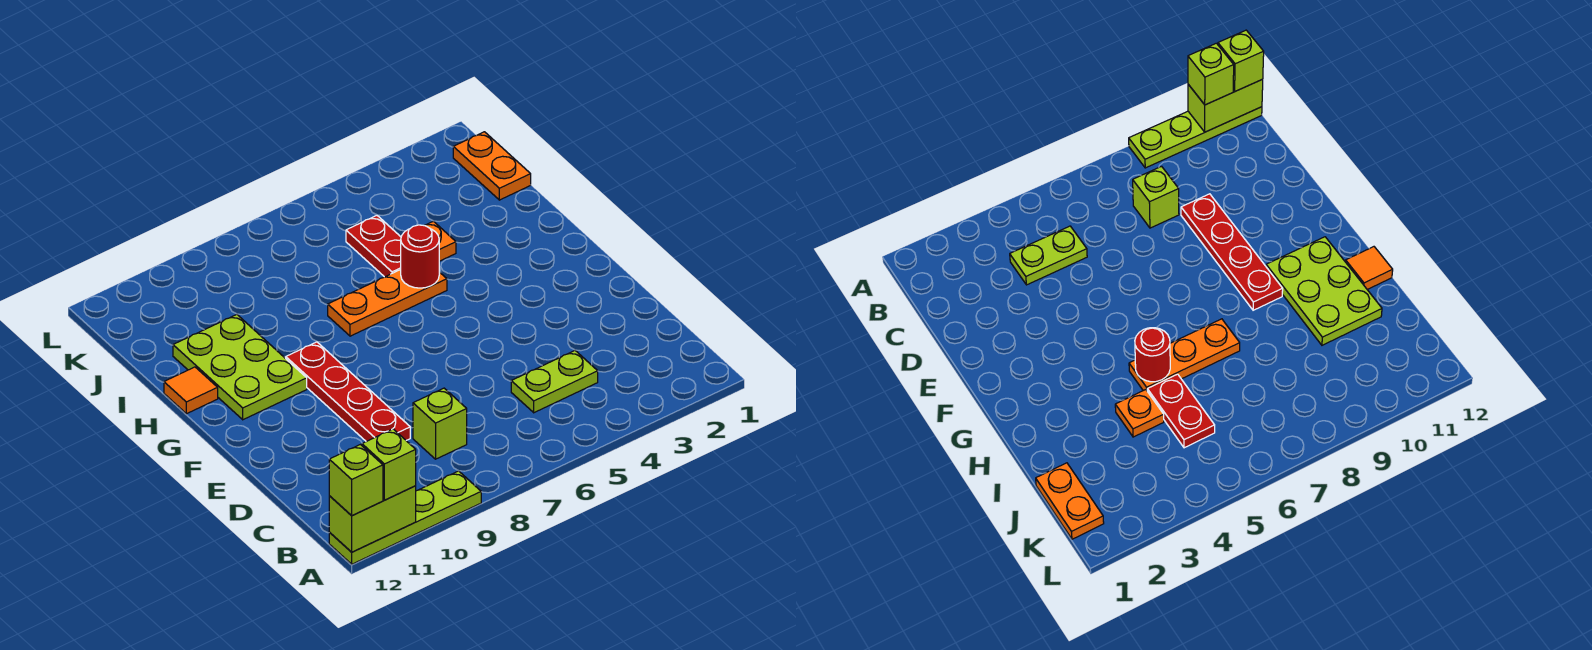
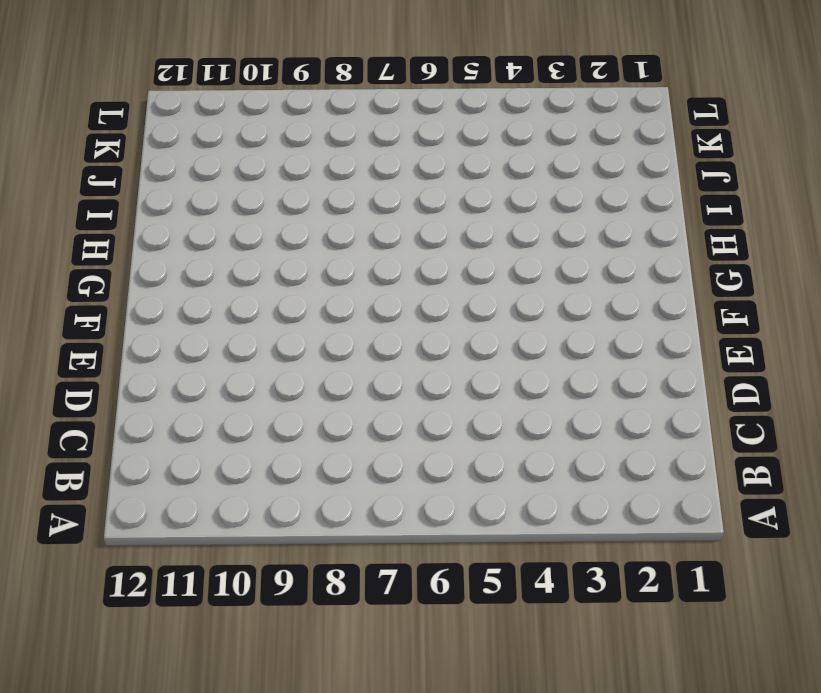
none -> lime plate A9:A12 level 1
none -> lime plate C4:C5 level 1
none -> lime brick C8 level 1

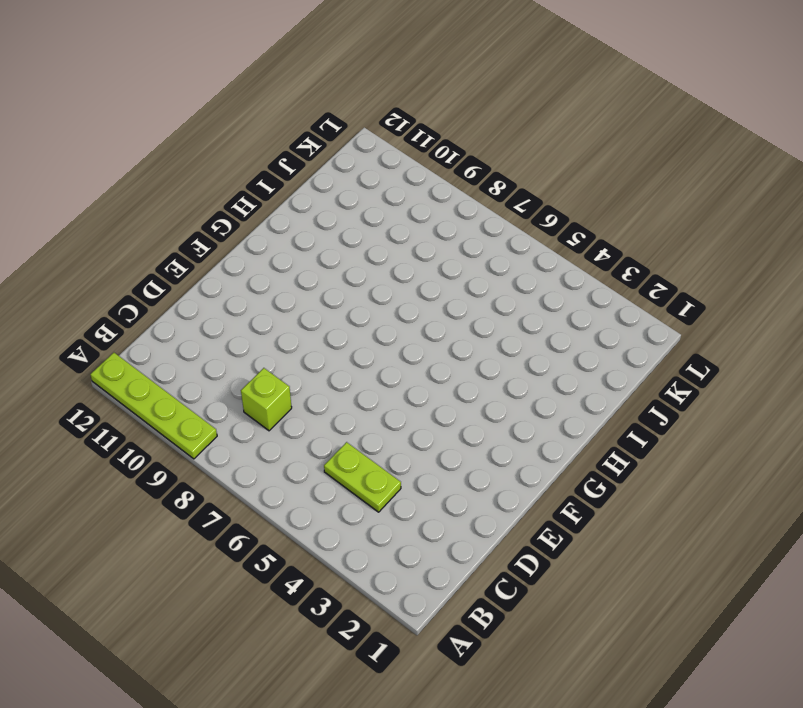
none -> red plate D9:G9 level 1
none -> lime plate G10:I11 level 1
none -> orange plate H5:H7 level 1

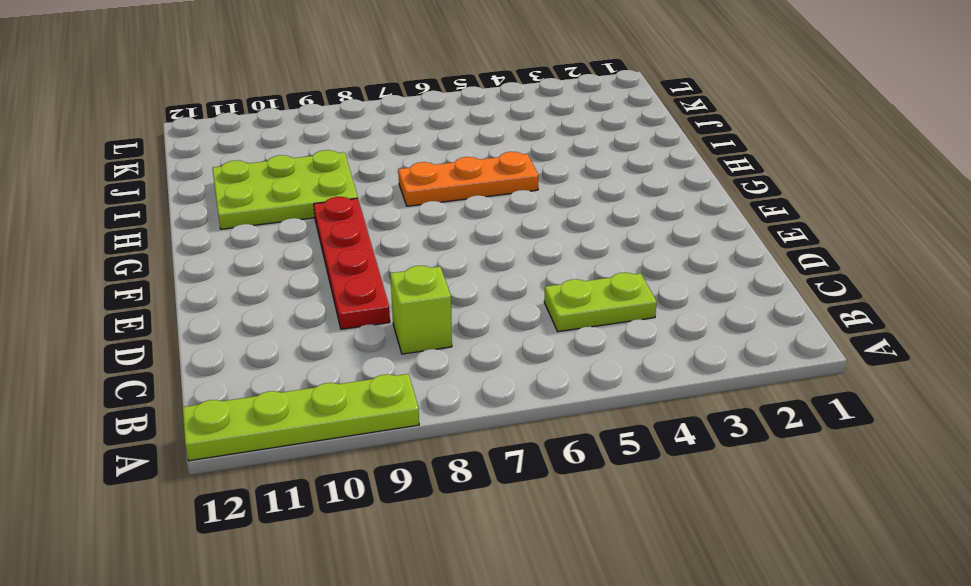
lime plate H9:I11 level 1 -> lime plate G10:I11 level 1
none -> orange tile H12 level 1
none -> orange plate I4 level 1
none -> red plate I5:J5 level 1

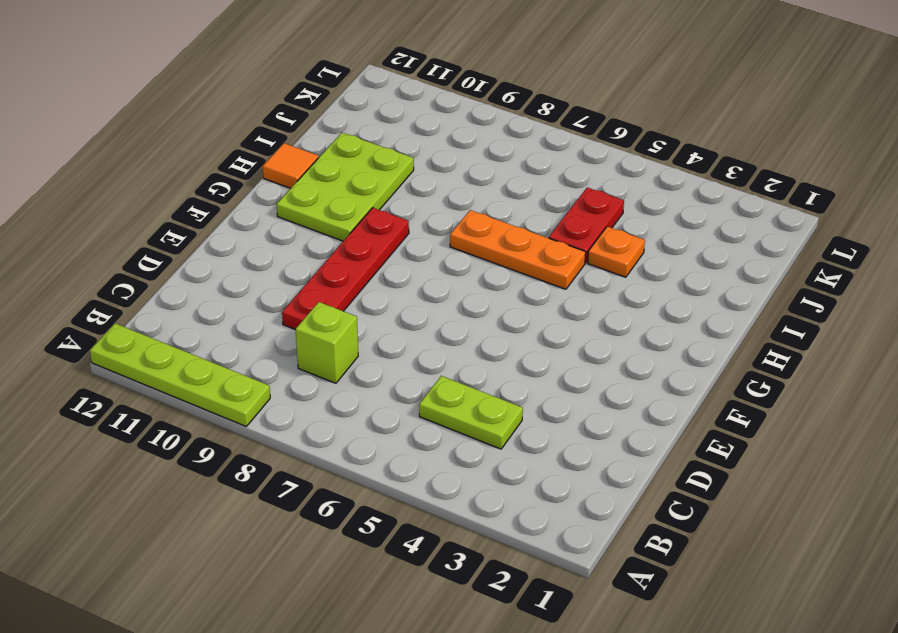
none -> orange plate J1:K1 level 1
none -> lime brick A11:A12 level 2
none -> red round brick H5 level 2

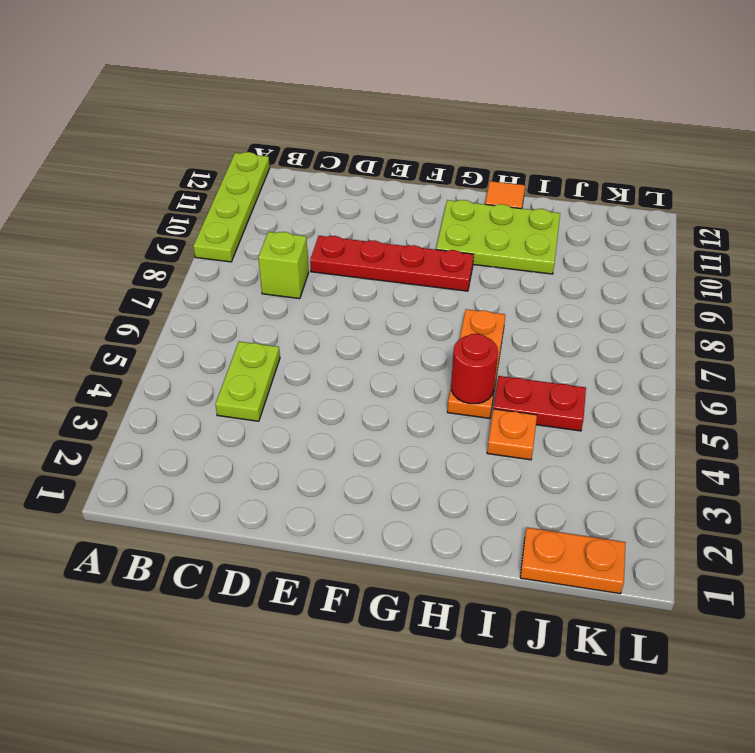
none -> lime brick A11:A12 level 2
none -> lime brick A11 level 3
none -> lime brick A12 level 3

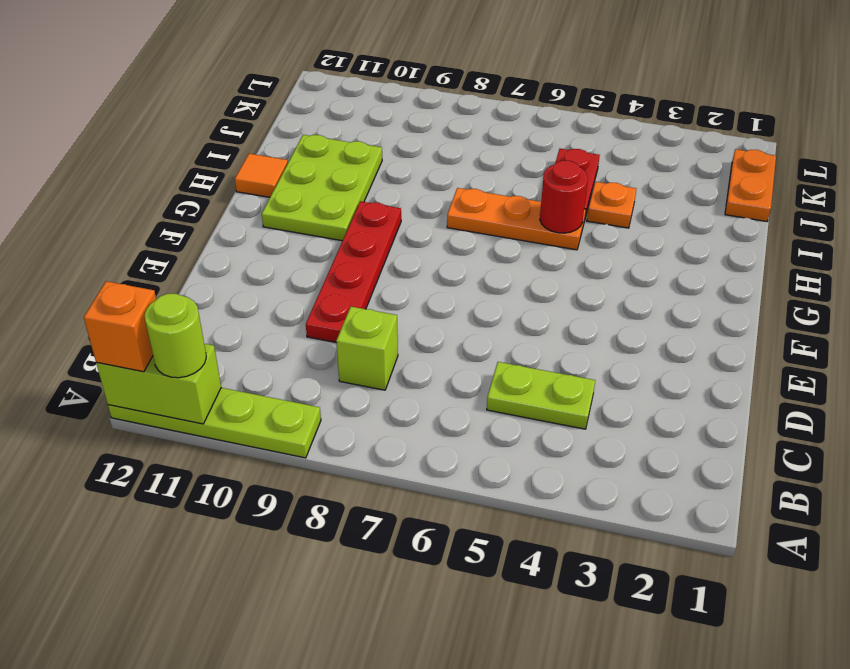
lime round brick A11 level 3 -> lime brick A11 level 3
orange brick A12 level 3 -> lime brick A12 level 3

